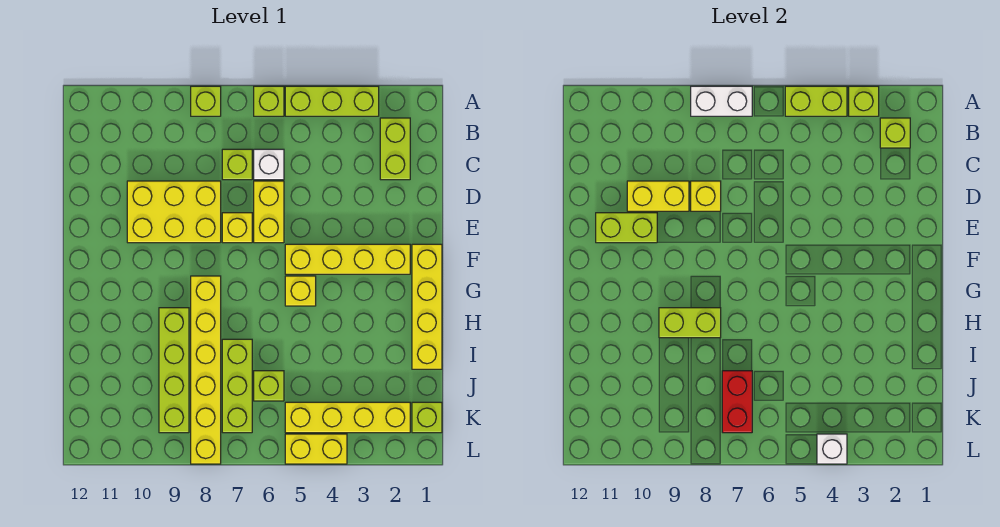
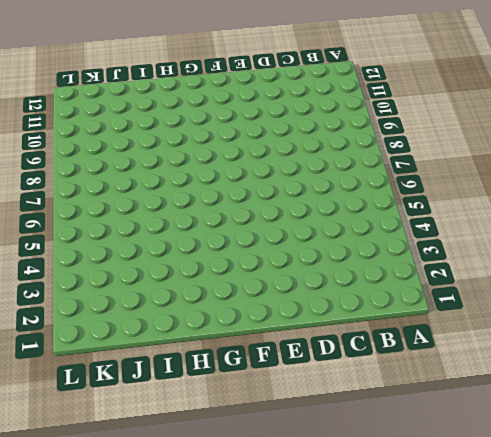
none -> lime brick A3:A5 level 1
none -> lime brick A6 level 1
none -> lime brick A8 level 1

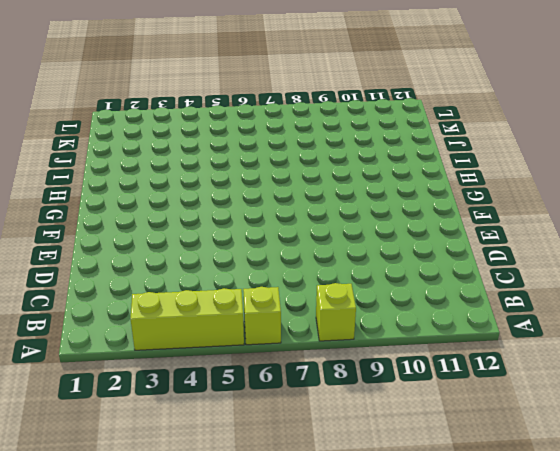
none -> lime brick B2:C2 level 1
none -> white brick C6 level 1
none -> lime brick C7 level 1

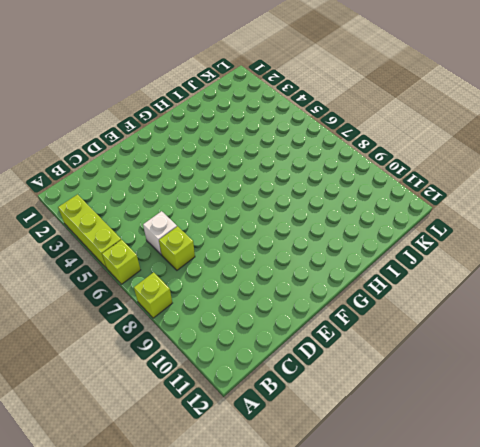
none -> lime brick B2:C2 level 1
none -> yellow brick D6:E6 level 1
none -> yellow brick D8:E10 level 1

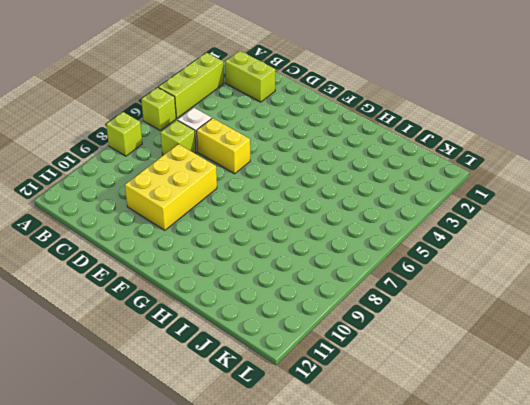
none -> yellow brick E7 level 1
none -> yellow brick F1:I1 level 1
none -> yellow brick F2:F5 level 1

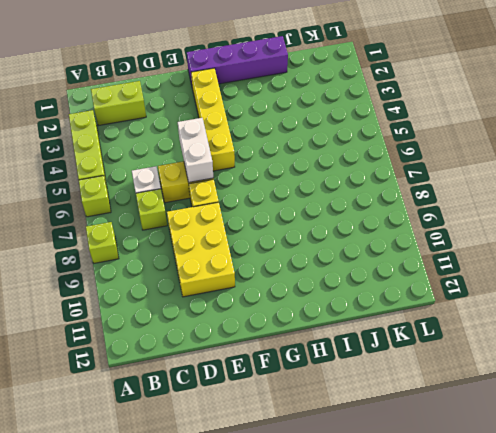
white brick E5:E6 level 2 -> white brick A7:A8 level 2
purple brick F1:I1 level 1 -> yellow brick F1:I1 level 1
none -> yellow brick G5 level 1
none -> yellow brick G8:L8 level 1
none -> lime brick H9:K9 level 1

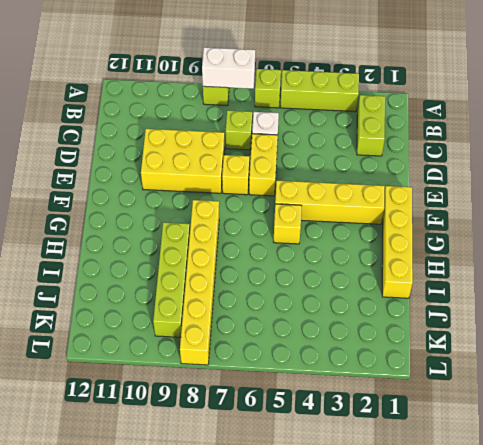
none -> lime brick I7:K7 level 1
none -> lime brick J6 level 1
none -> lime brick K1 level 1

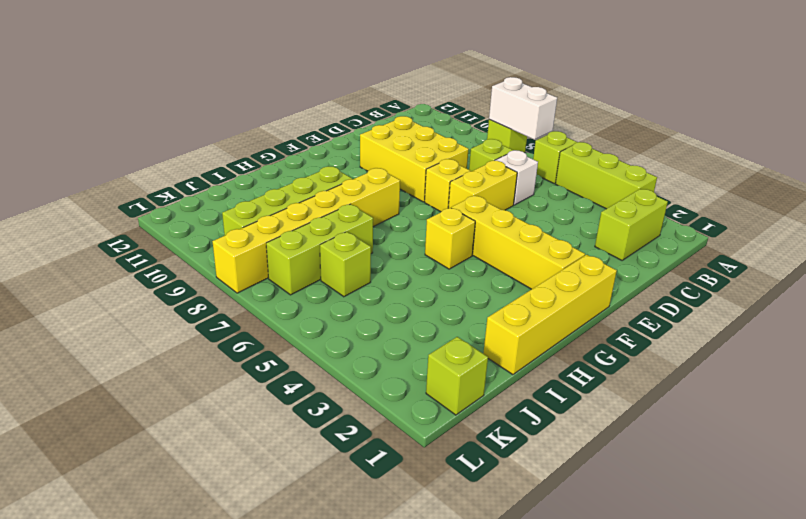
none -> yellow brick K2:K5 level 1
none -> yellow brick L4:L5 level 1
none -> lime brick A3 level 2

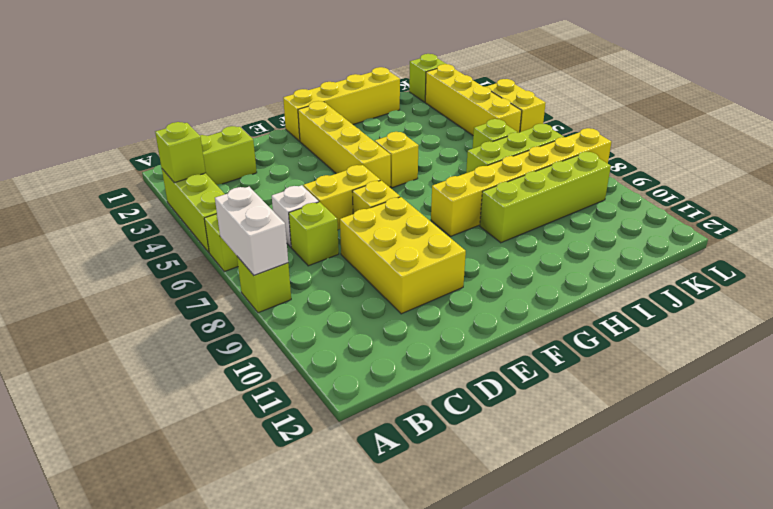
none -> lime brick A4:A5 level 2
none -> lime brick B2 level 2
none -> yellow brick D8 level 2

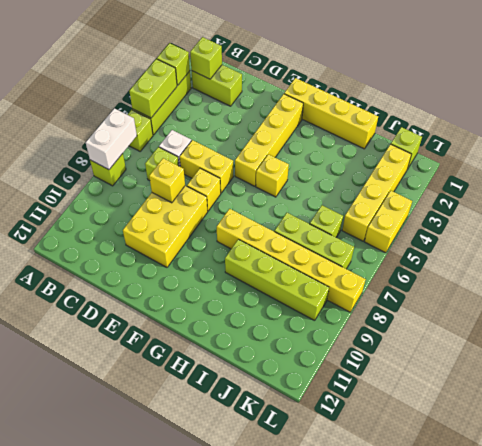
none -> yellow brick D9:D10 level 2
none -> lime brick E10:E11 level 2
none -> lime brick H8:H9 level 2

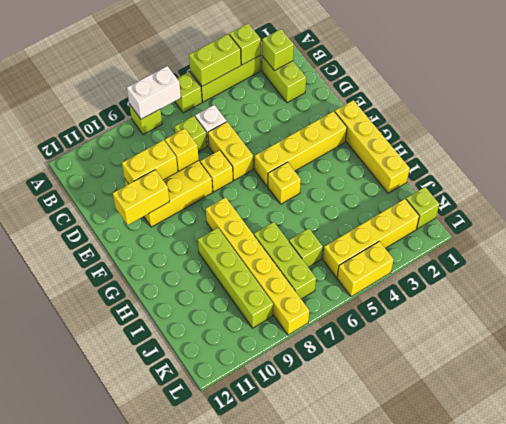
yellow brick E10:E11 level 2 -> lime brick E10:E11 level 2
none -> lime brick H8:H9 level 2
none -> red brick J7:K7 level 2
none -> white brick L4 level 2

